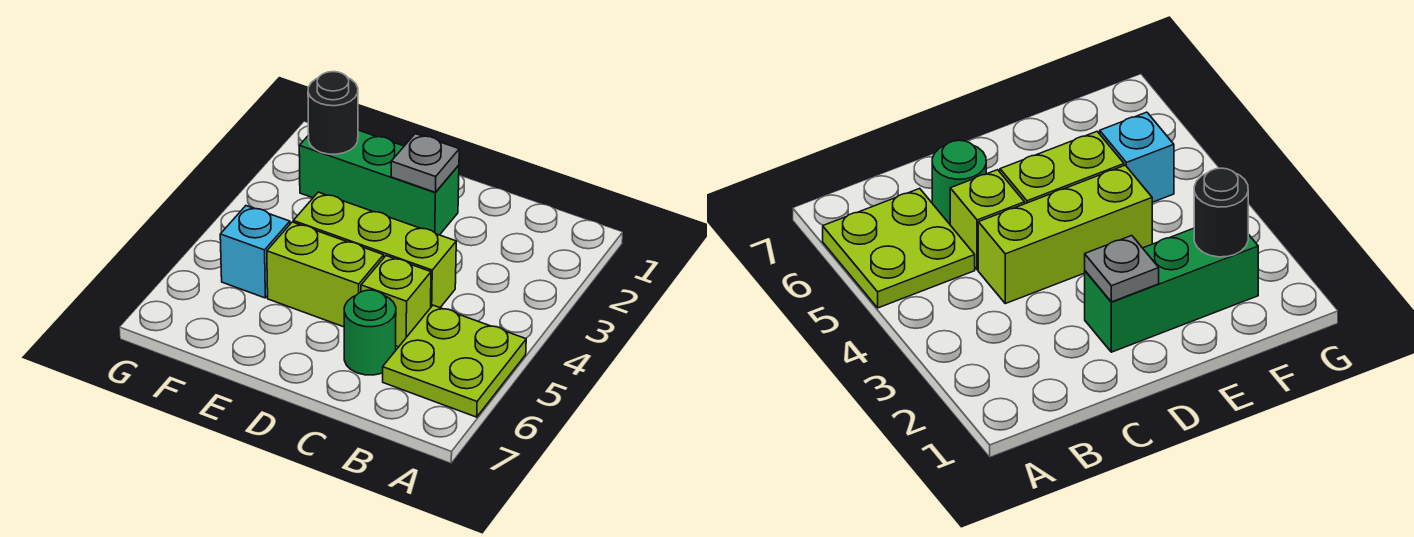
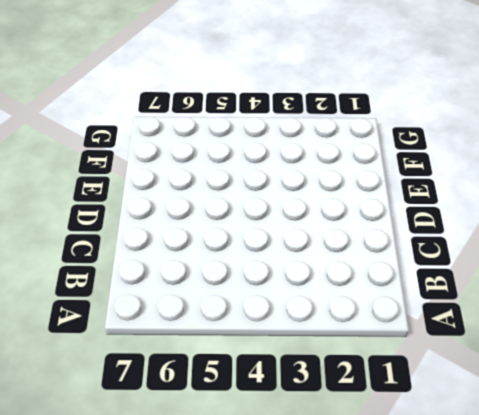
none -> lime plate A5:B6 level 1
none -> lime brick C4:E4 level 1

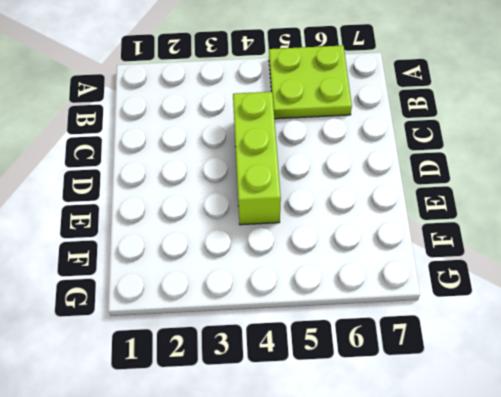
none -> lime brick C5 level 1
none -> green round brick C6 level 1

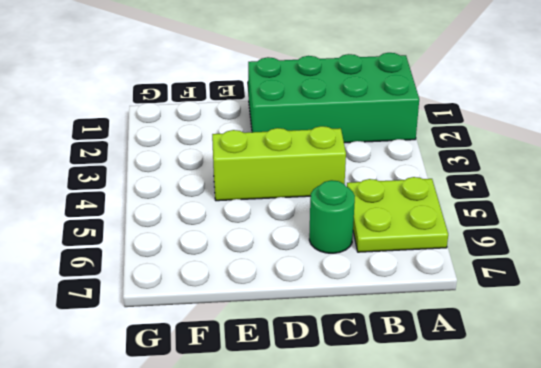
green brick A1:D2 level 1 -> green brick D2:F2 level 1
none -> lime brick C5 level 1
none -> lime brick D5:E5 level 1

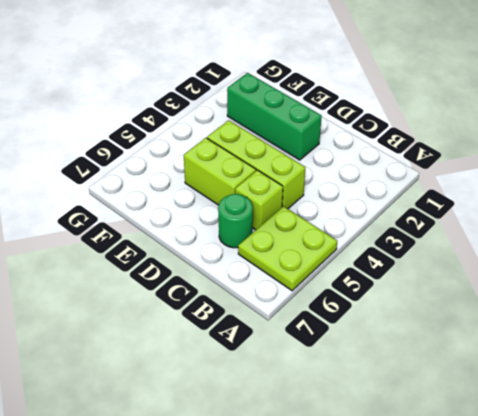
none -> cyan brick F5 level 1
none -> grey plate D2 level 2

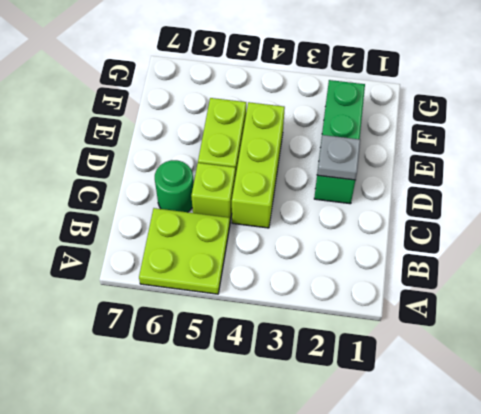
none -> cyan brick F5 level 1
none -> black round brick F2 level 2

